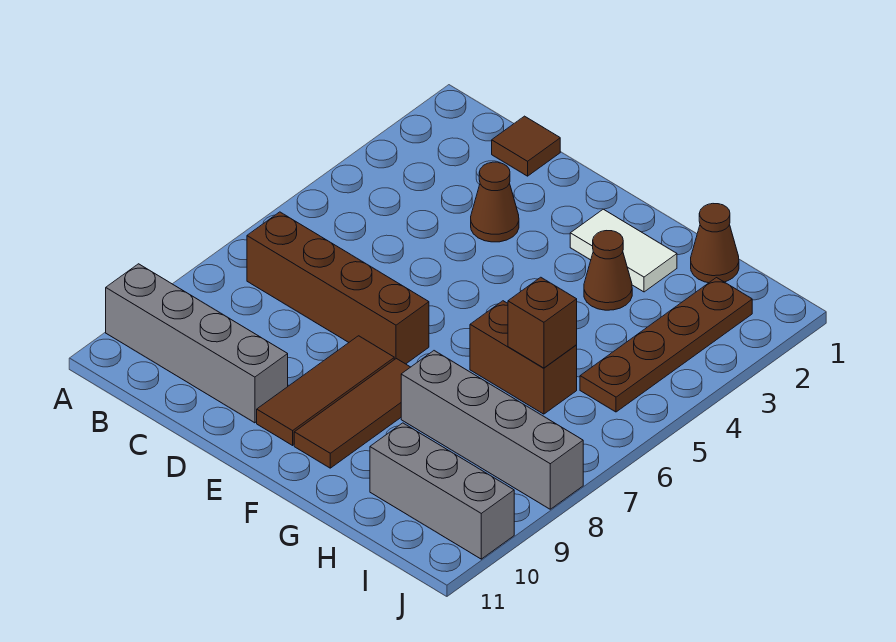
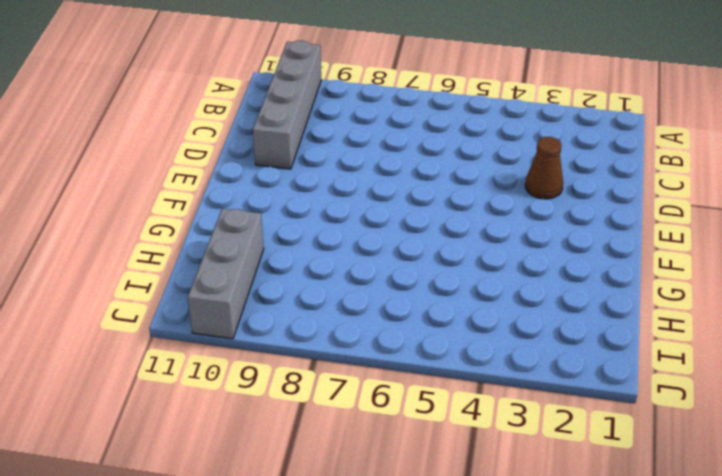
none -> brown brick B7:E7 level 1
none -> brown tile C1 level 1
none -> brown tile E8:E10 level 1

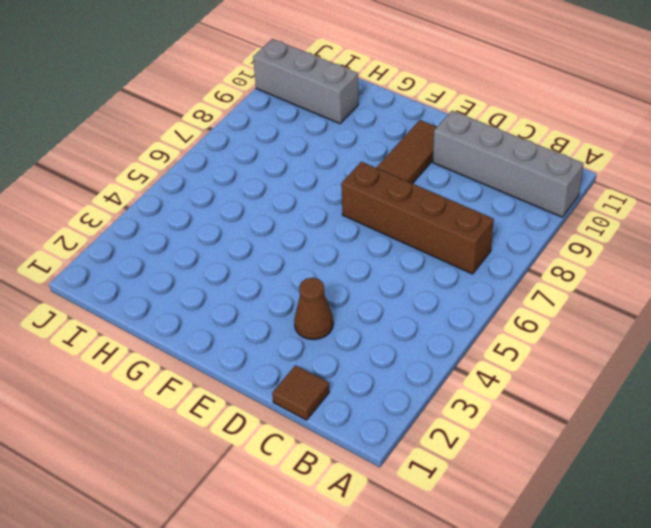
none -> white tile F2:G2 level 1
none -> brown tile F8:F10 level 1
none -> brown cone G3 level 1

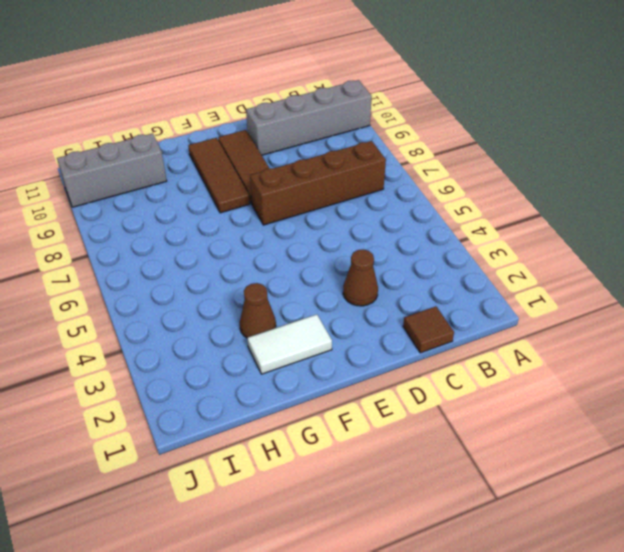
none -> brown brick G6:H6 level 1
none -> grey brick G8:J8 level 1
none -> brown cone H1 level 1

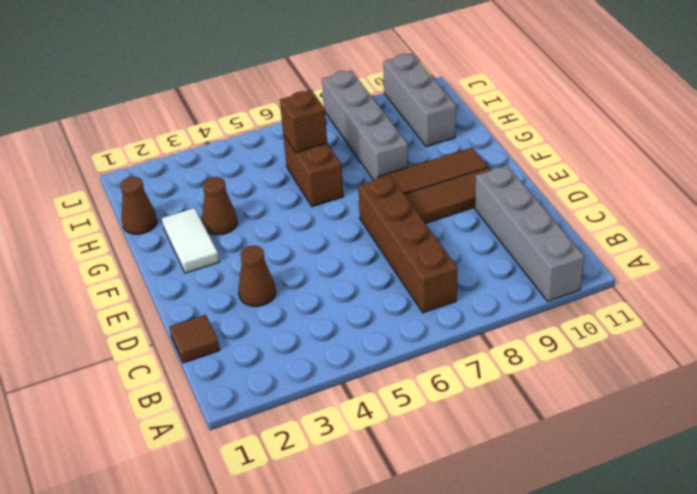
none -> brown plate I2:I5 level 1

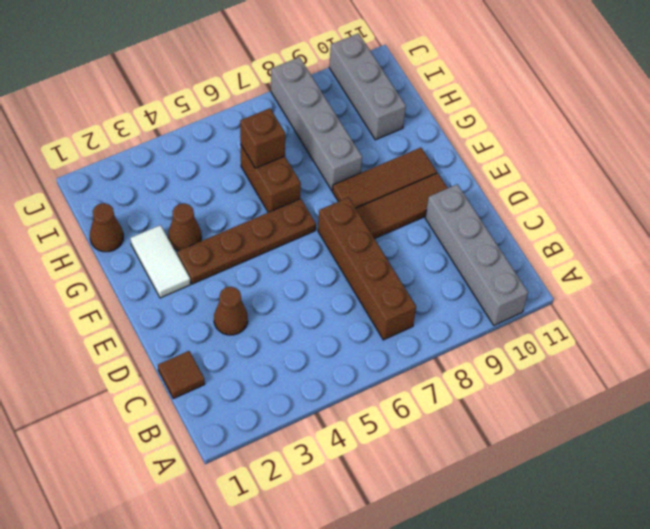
brown plate F3:F6 level 1 -> brown plate I2:I5 level 1

